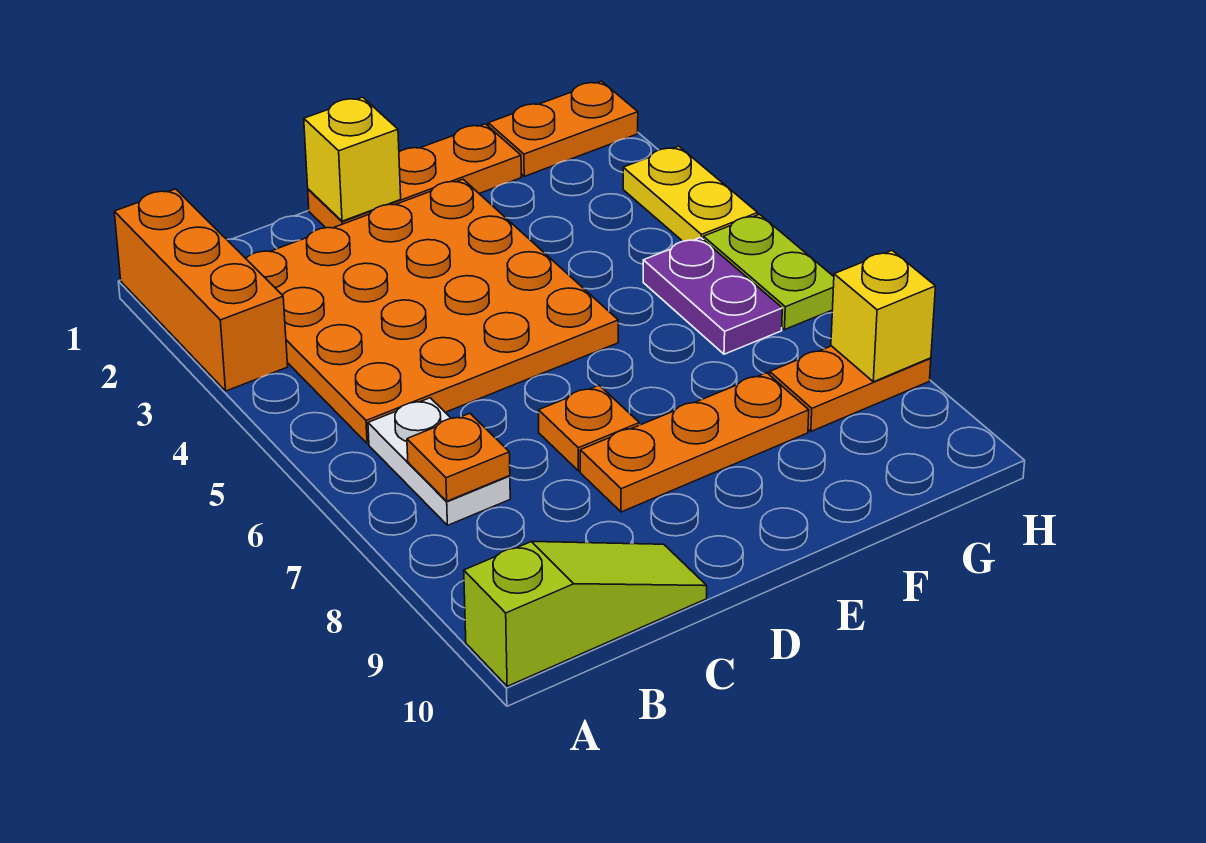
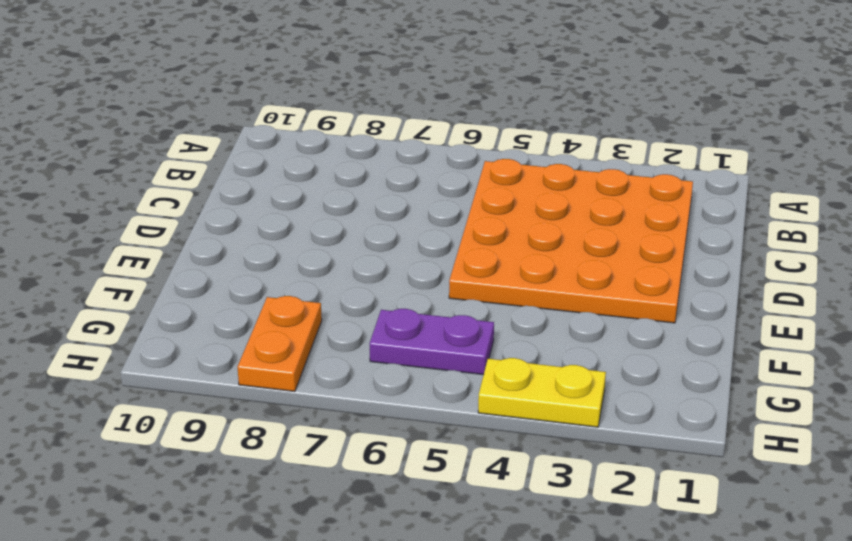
none -> orange brick A1:A3 level 1
none -> lime slope A10:C10 level 1 top A
none -> white plate B6:B7 level 1

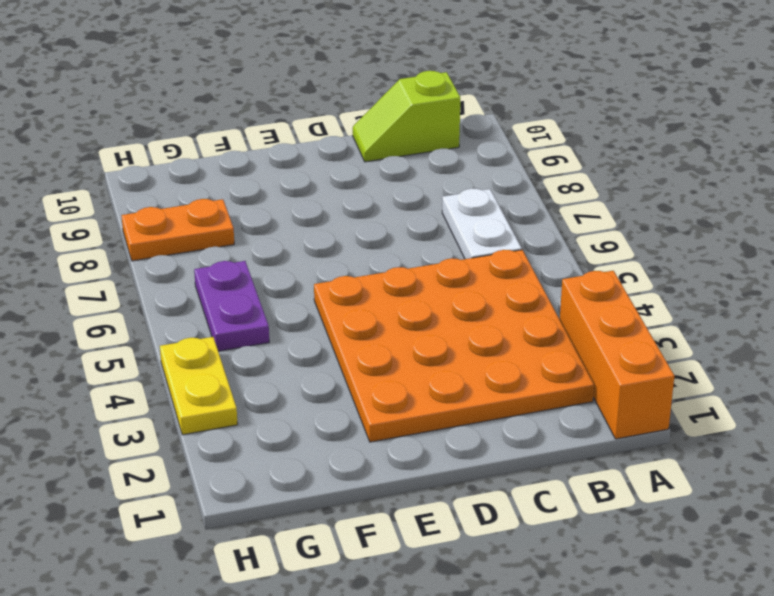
lime slope B10:C10 level 1 top B -> lime slope A10:C10 level 1 top A
none -> orange plate D1:F1 level 1
none -> orange plate D7 level 1
none -> orange plate D8:F8 level 1

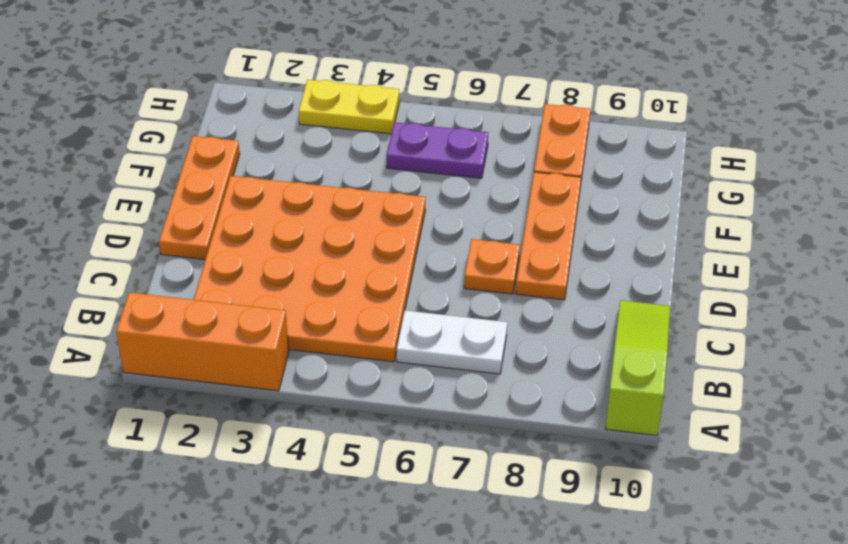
none -> orange plate G1:H1 level 1
none -> lime plate H5:H6 level 1
none -> orange plate B7 level 2

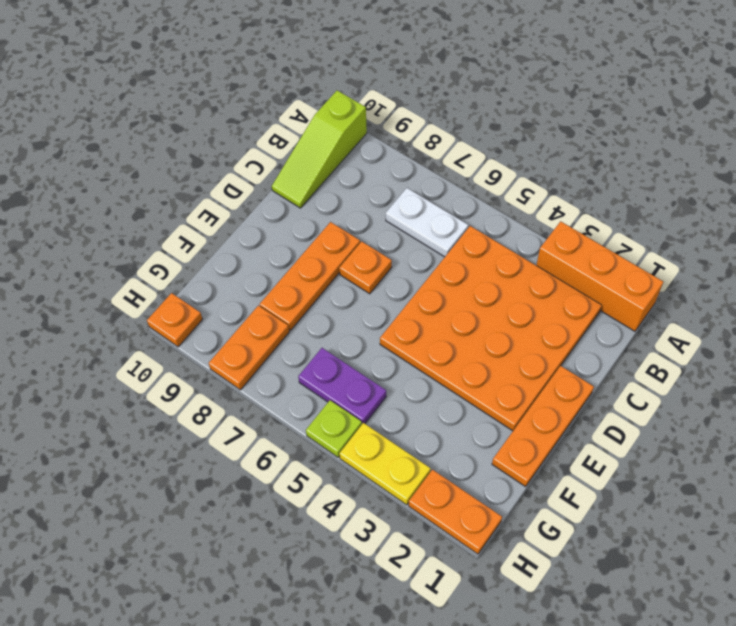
orange plate H1:H2 level 1 -> orange plate G1:H1 level 1
lime plate H5 level 1 -> lime plate H5:H6 level 1
orange plate H10 level 1 -> orange plate B7 level 2
none -> yellow brick D1 level 2
none -> yellow brick H8 level 2

